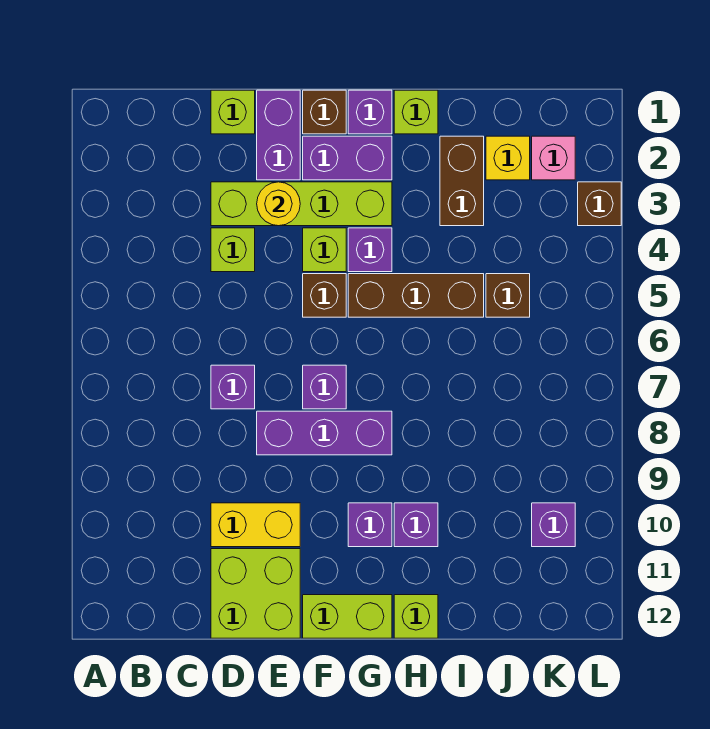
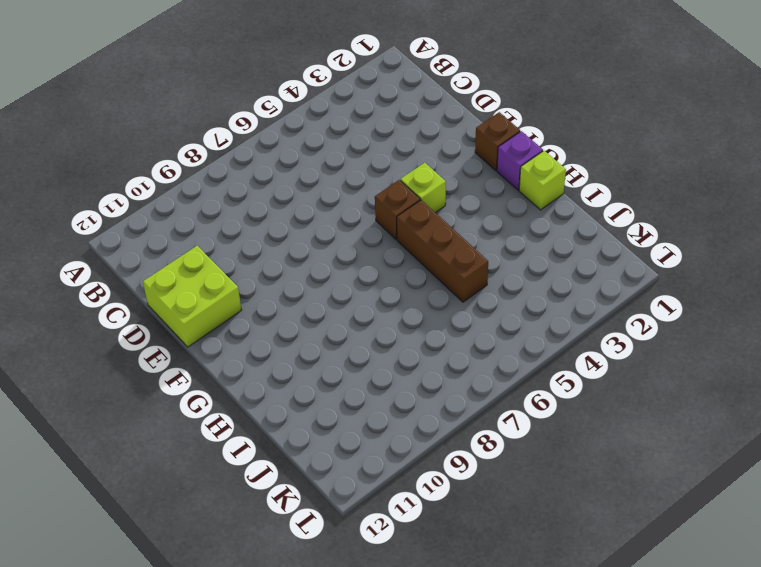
none -> lime brick D1 level 1
none -> lime brick D3:G3 level 1
none -> lime brick D4 level 1

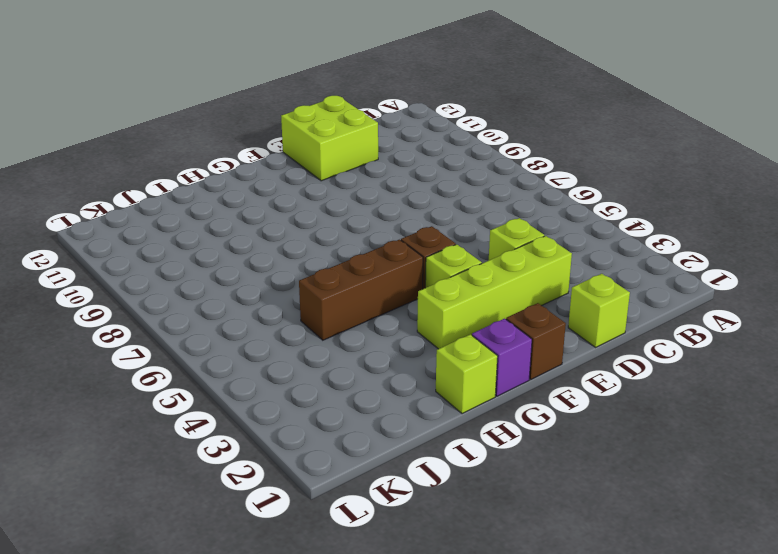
none -> purple brick D7 level 1
none -> yellow brick D10:E10 level 1
none -> purple brick E1:E2 level 1

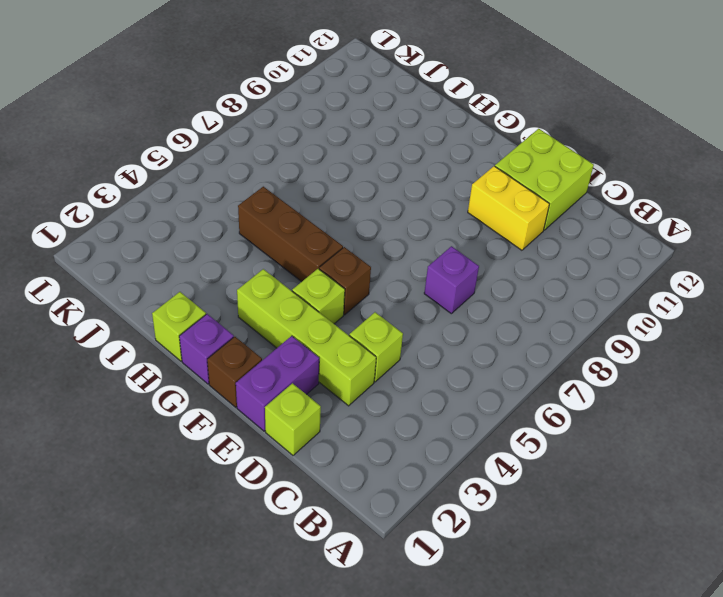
none -> purple brick E8:G8 level 1
none -> purple brick F2:G2 level 1
none -> purple brick F7 level 1

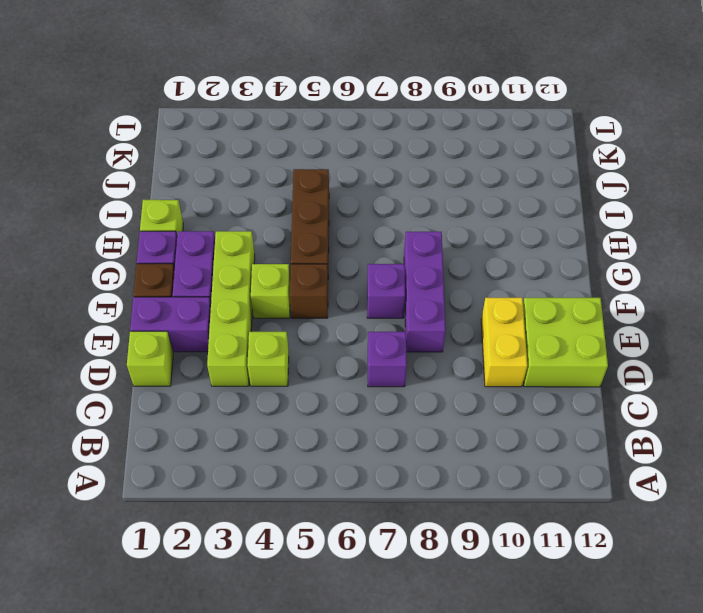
none -> lime brick F12:G12 level 1
none -> purple brick G4 level 1
none -> purple brick G10 level 1

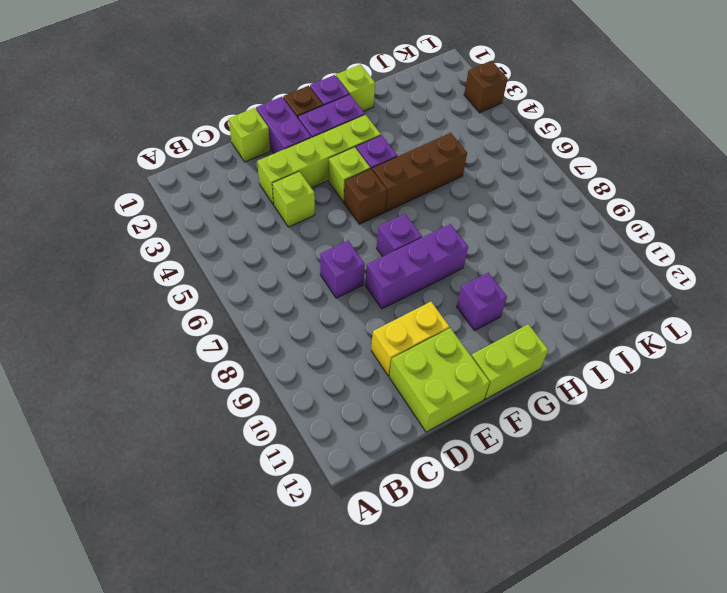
none -> purple brick H10 level 1
none -> lime brick H12 level 1
none -> brown brick I2:I3 level 1

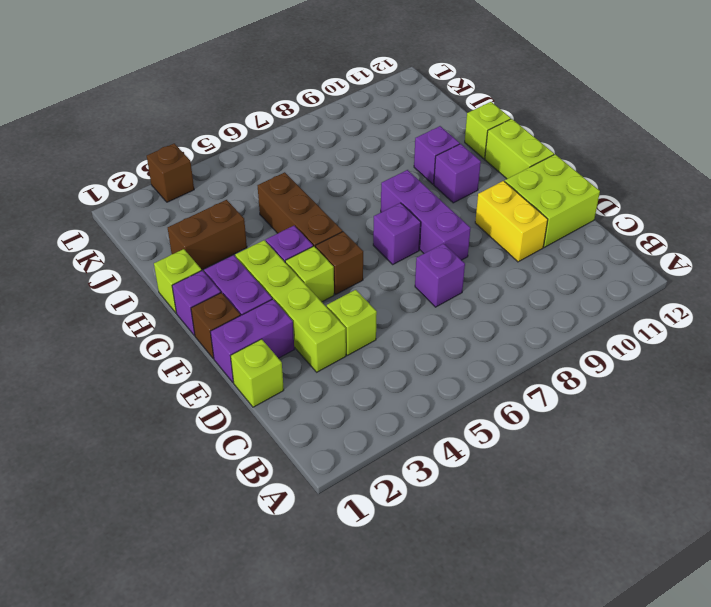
none -> yellow brick J2 level 1
none -> brown brick J5 level 1
none -> pink brick K2 level 1

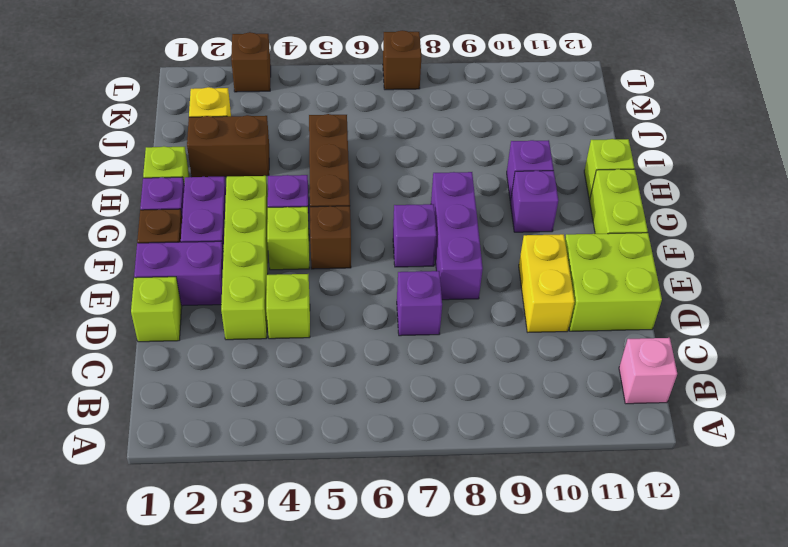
pink brick B12 level 1 -> pink brick K2 level 1
brown brick L7 level 1 -> brown brick J5 level 1
none -> purple brick K10 level 1
none -> yellow round brick E3 level 2

